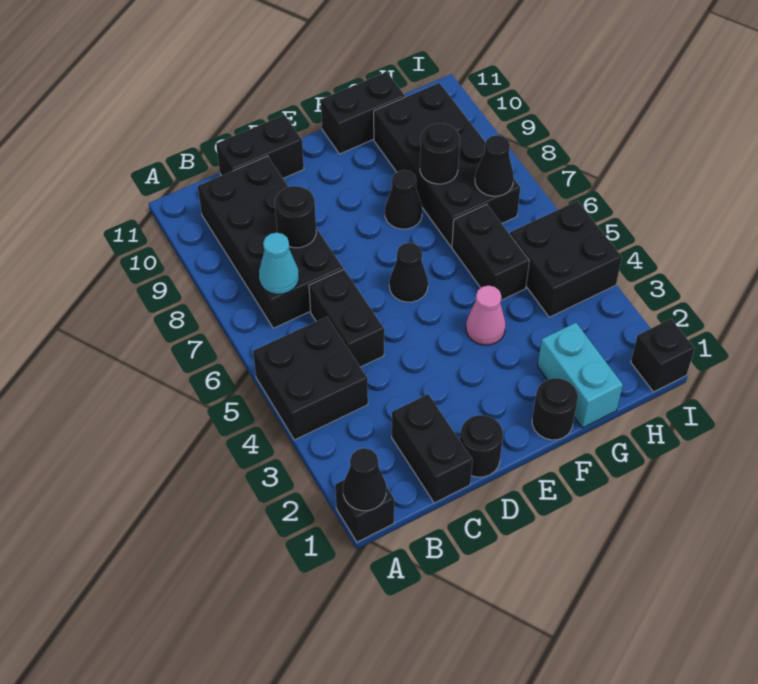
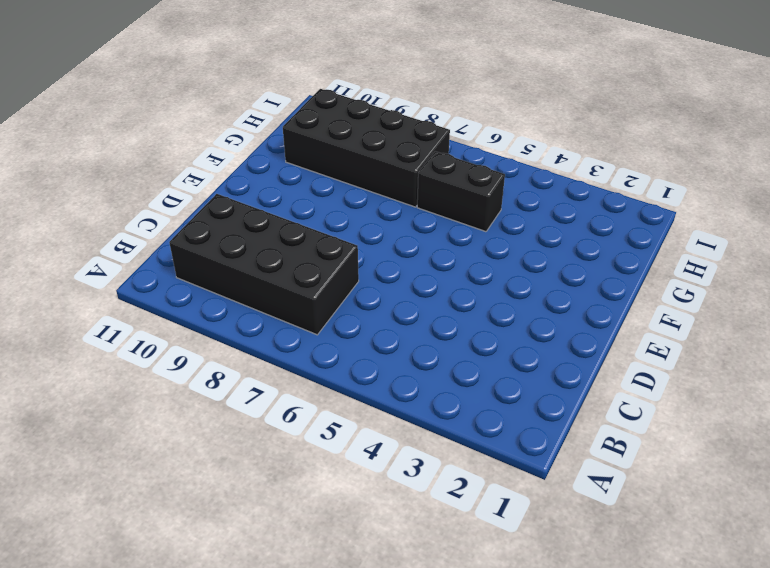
none -> black brick A1 level 1
none -> black brick A4:B5 level 1
none -> black brick C1:C2 level 1

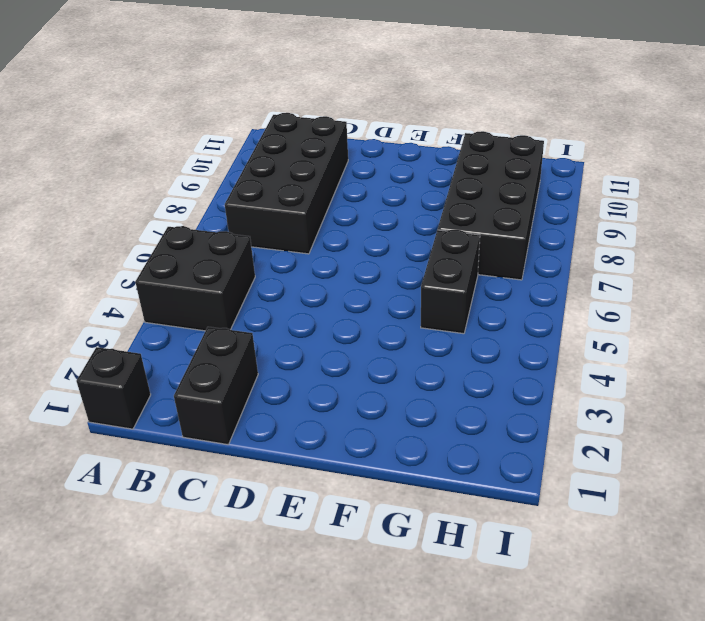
none -> black brick C5:C6 level 1
none -> black brick C11:D11 level 1
none -> black round brick D1 level 1

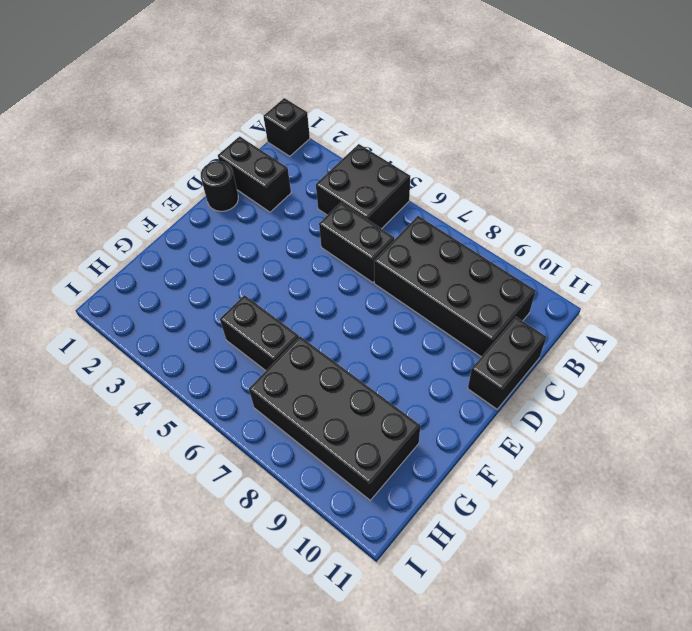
none -> black cone E6 level 1
none -> black round brick F1 level 1
none -> pink cone F4 level 1

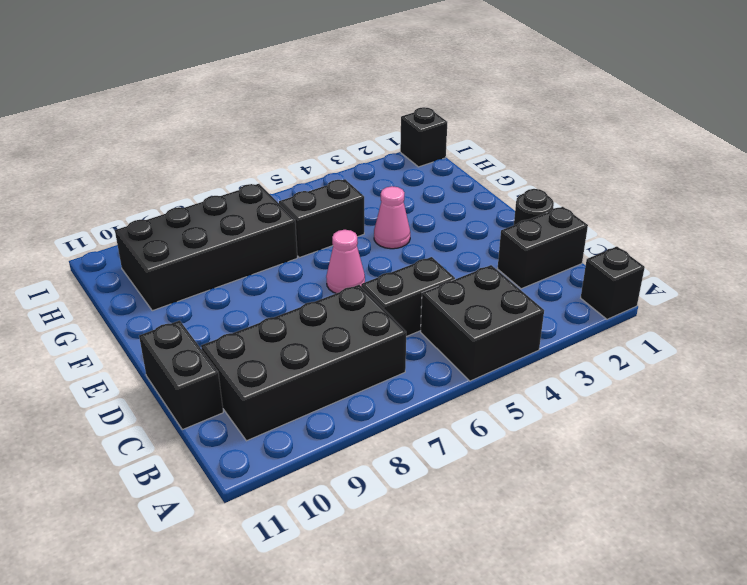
pink cone E6 level 1 -> black cone E6 level 1
none -> black round brick F1 level 1
none -> black cone F8 level 1
none -> black brick F11:G11 level 1

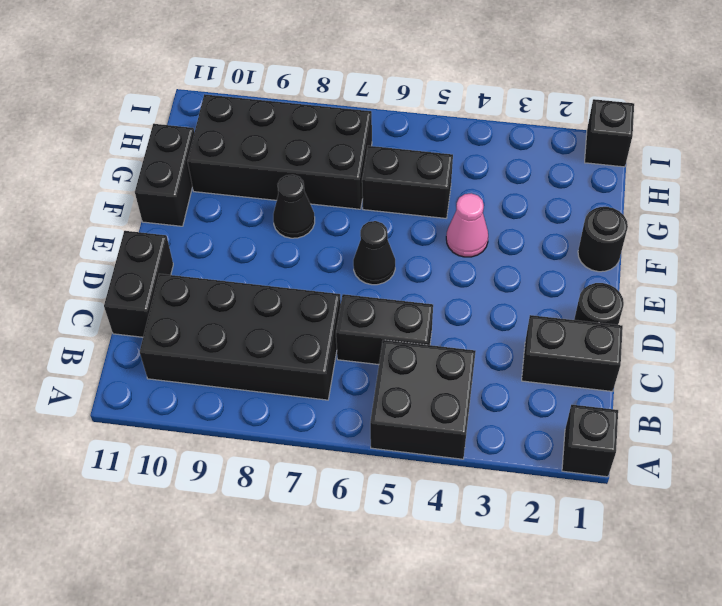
none -> cyan brick G1:G2 level 1
none -> black brick H4:I5 level 1
none -> black cone A1 level 2

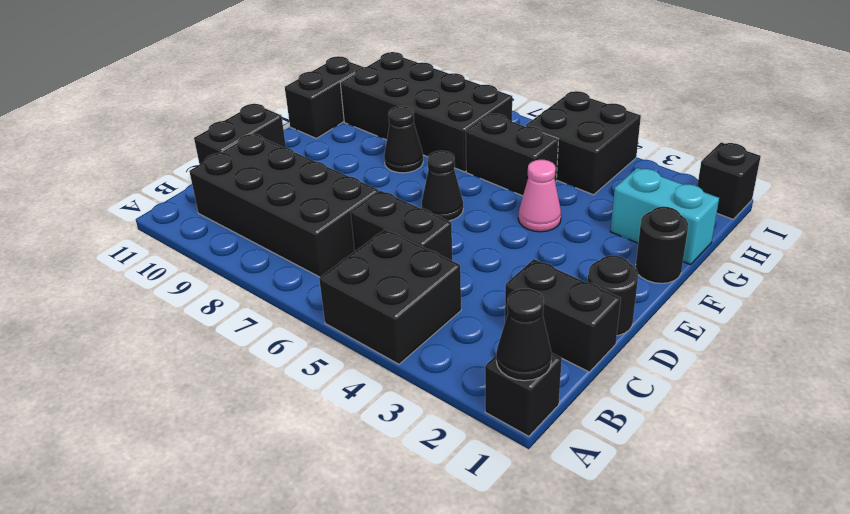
none -> cyan cone B7 level 2
none -> black round brick C8 level 2
none -> black round brick G8 level 2

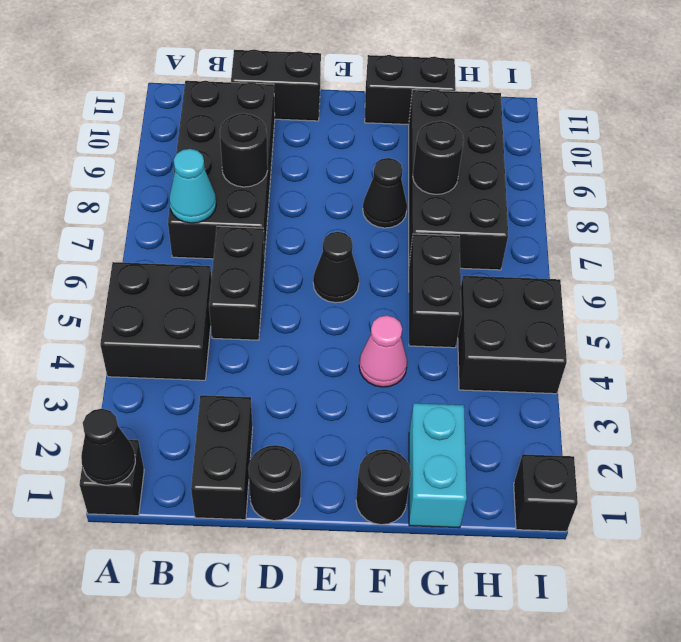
none -> black cone H7 level 2

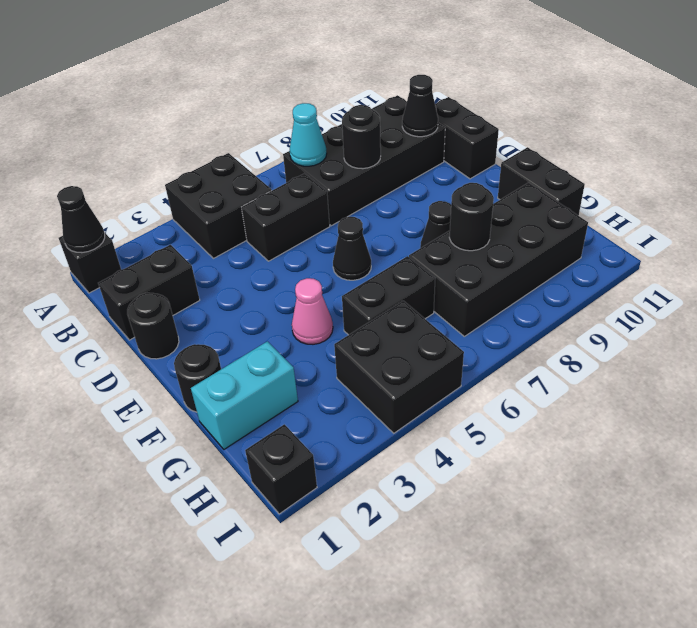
black cone C10 level 2 -> black cone H7 level 2

